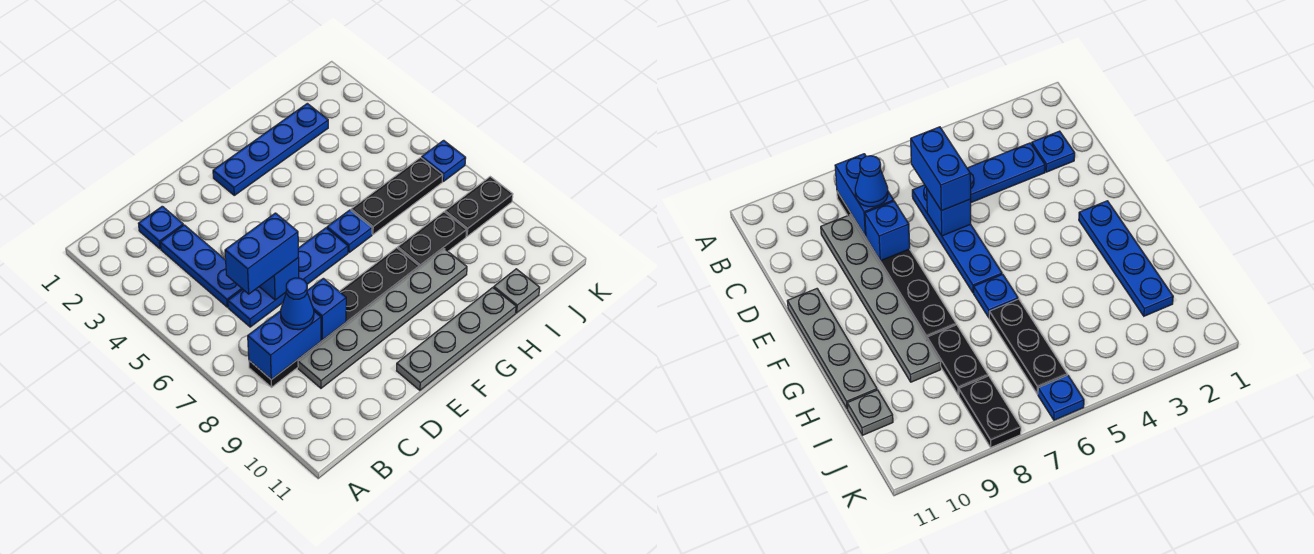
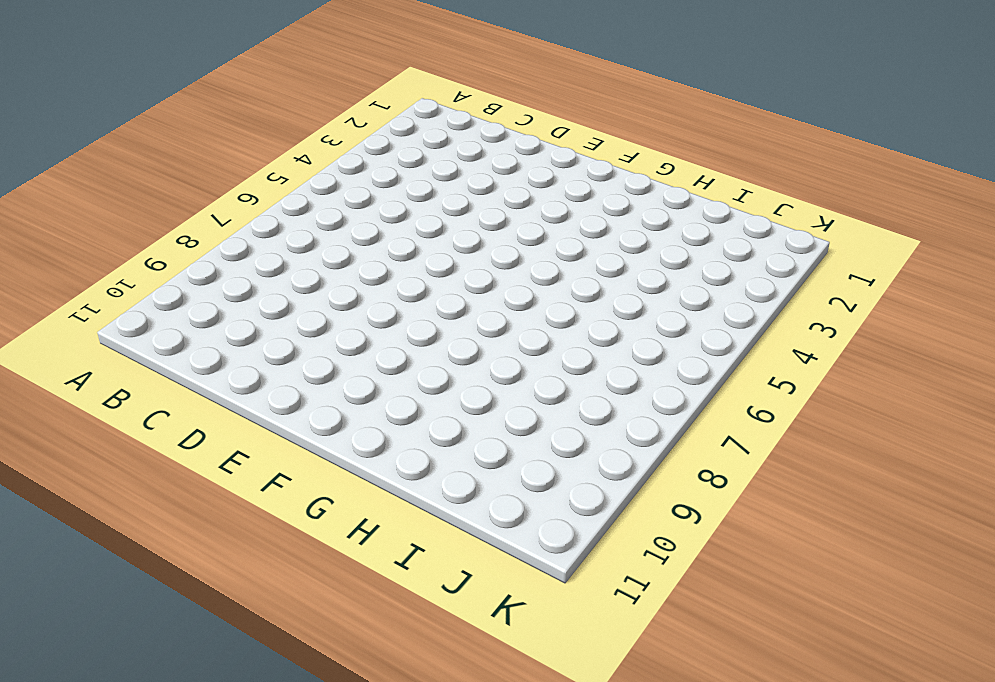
none -> black plate B8:G8 level 1
none -> blue plate C2 level 1
none -> blue plate C3:C5 level 1

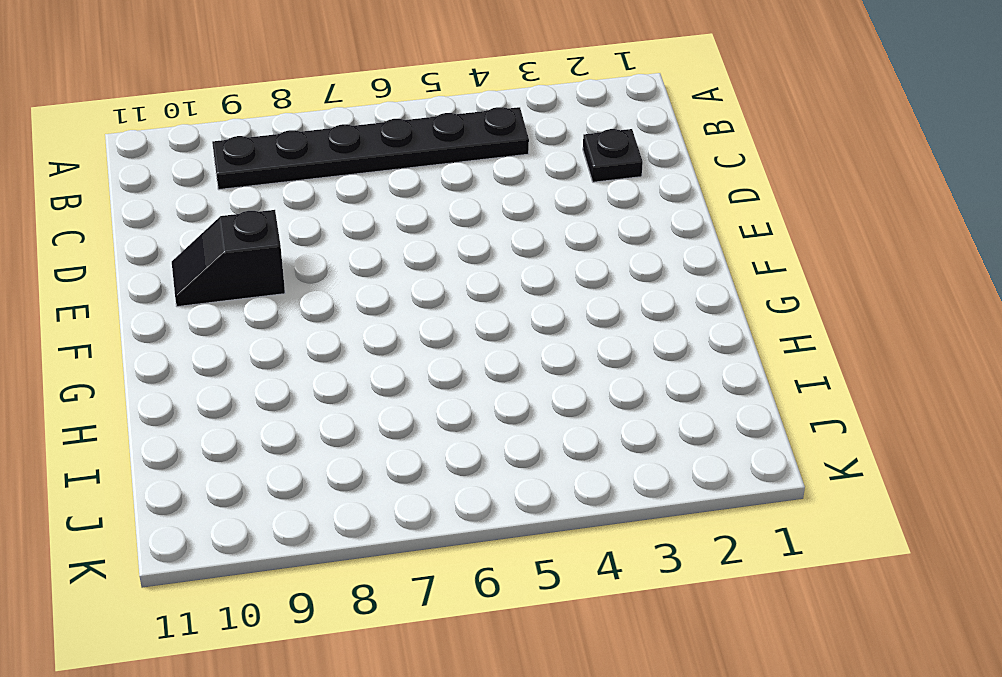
black plate B4:B9 level 1 -> black plate B8:G8 level 1
black plate C2 level 1 -> blue plate C2 level 1
black slope E9:E10 level 1 top 9 -> grey plate C9:H9 level 1
none -> blue plate C3:C5 level 1
none -> blue plate C6:F6 level 1
none -> grey plate E11:H11 level 1

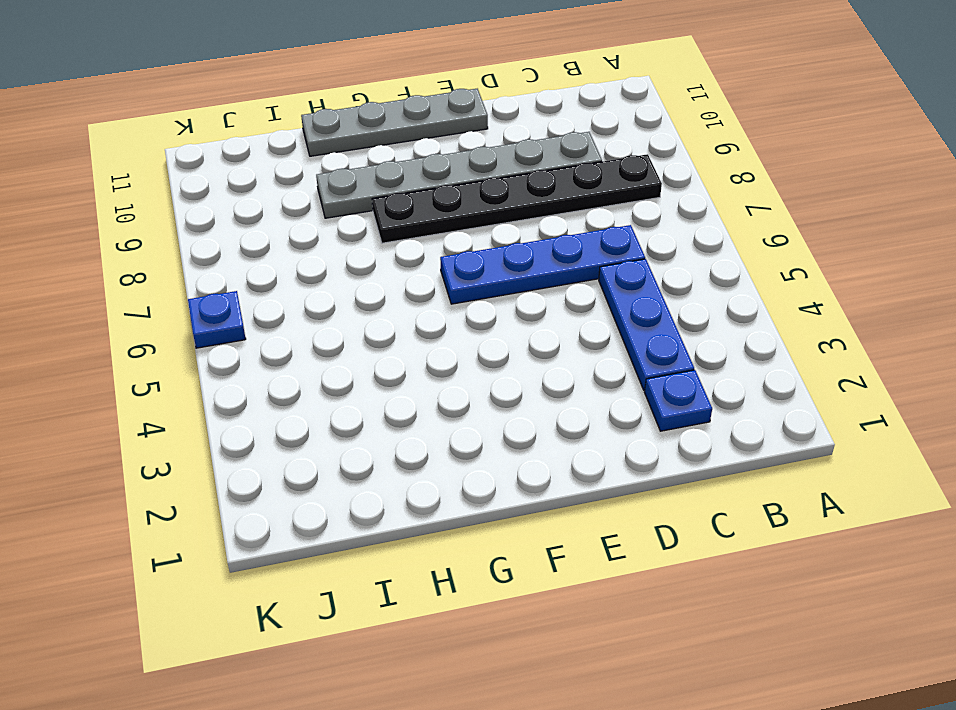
none -> blue plate F2:I2 level 1
none -> blue plate G6 level 1
none -> black plate H6:J6 level 1

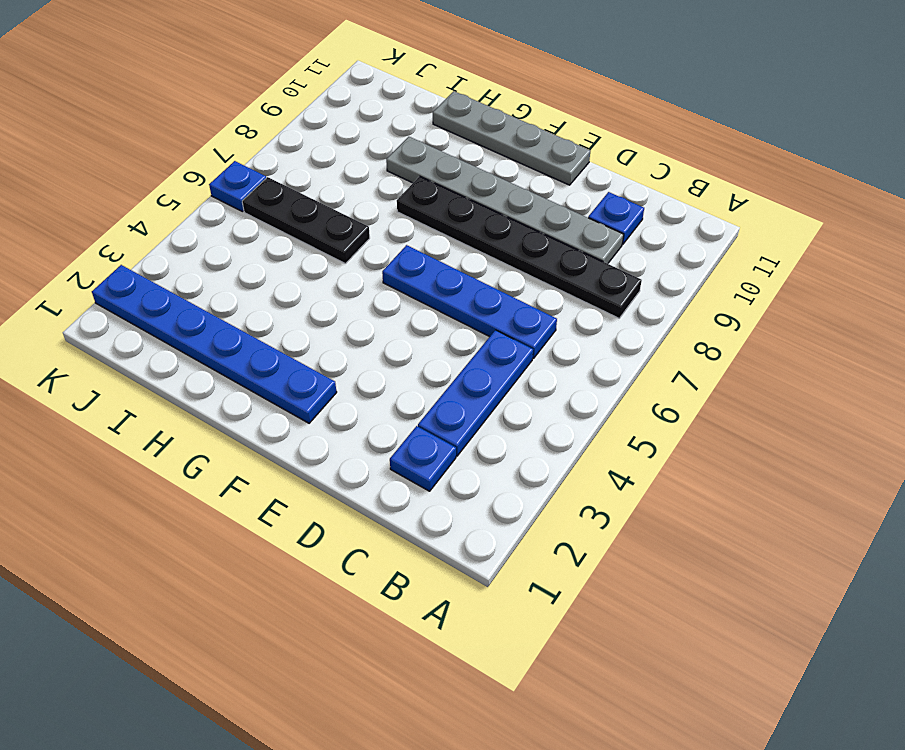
blue plate C10 level 1 -> blue plate G6 level 1
blue plate F2:K2 level 1 -> blue plate F2:I2 level 1
none -> black plate H8:I8 level 1
none -> grey plate I11 level 1
none -> black plate J8:K8 level 1

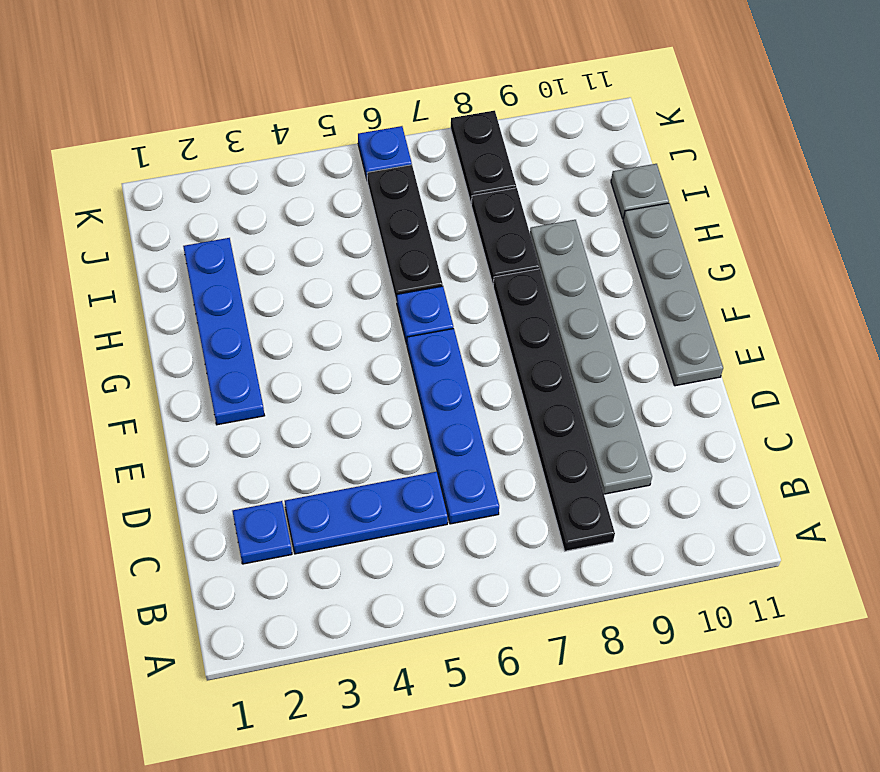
none -> blue brick B8:C8 level 2
none -> blue brick D6 level 2
none -> blue brick D8 level 2

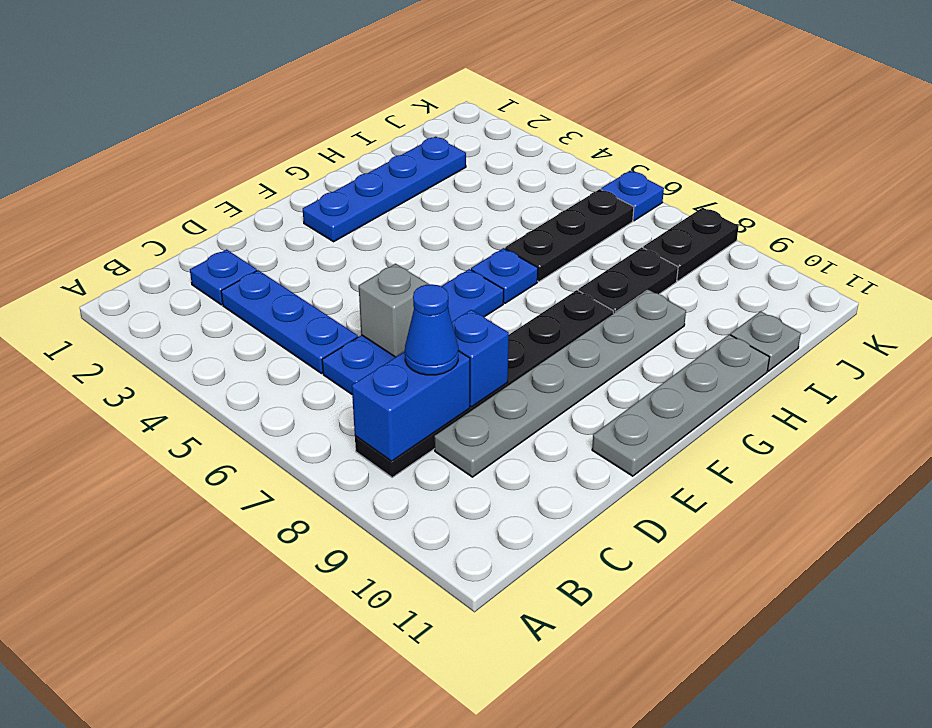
grey brick D6 level 2 -> blue brick D6 level 2
none -> blue brick C6:D6 level 3

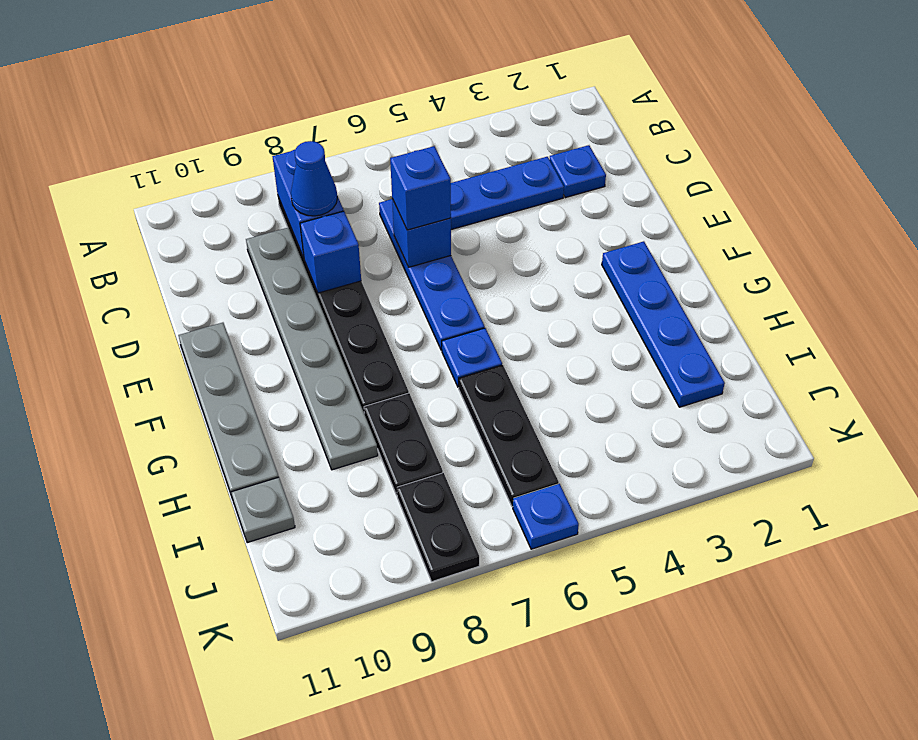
blue brick D6 level 3 -> blue brick C6:D6 level 3

